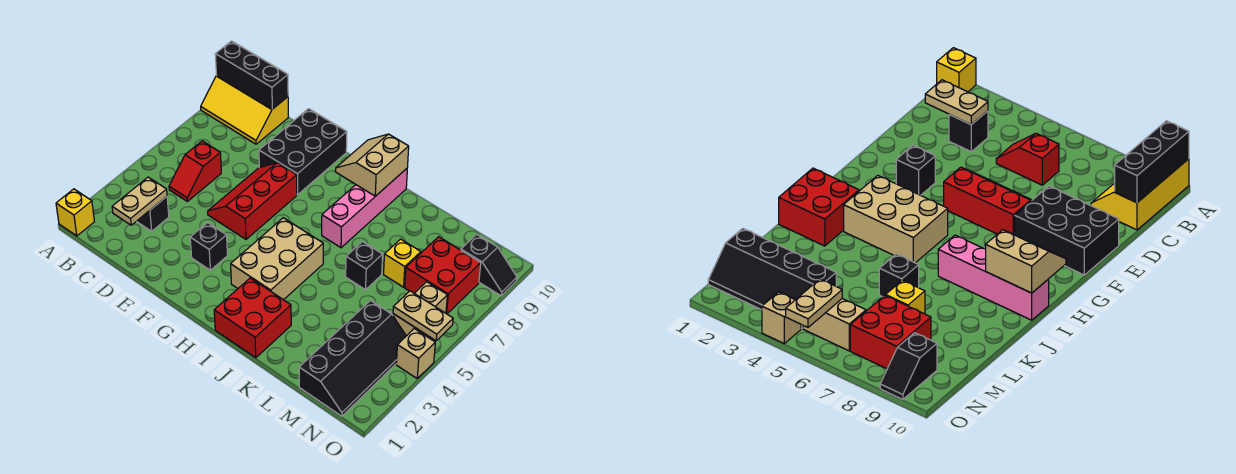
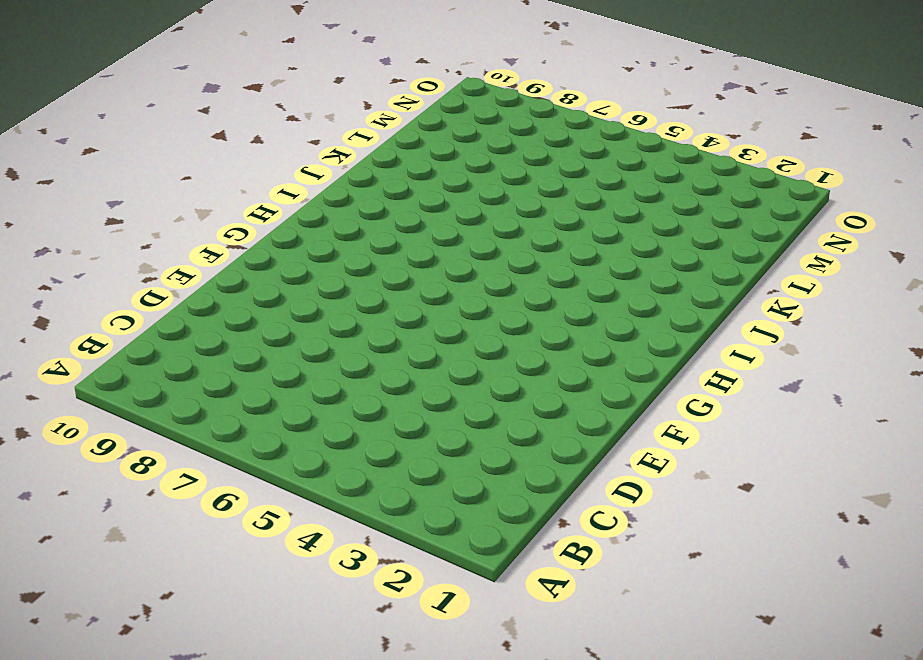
none -> yellow brick A1 level 1
none -> yellow slope A9:C10 level 1 top 10
none -> black brick C3 level 1

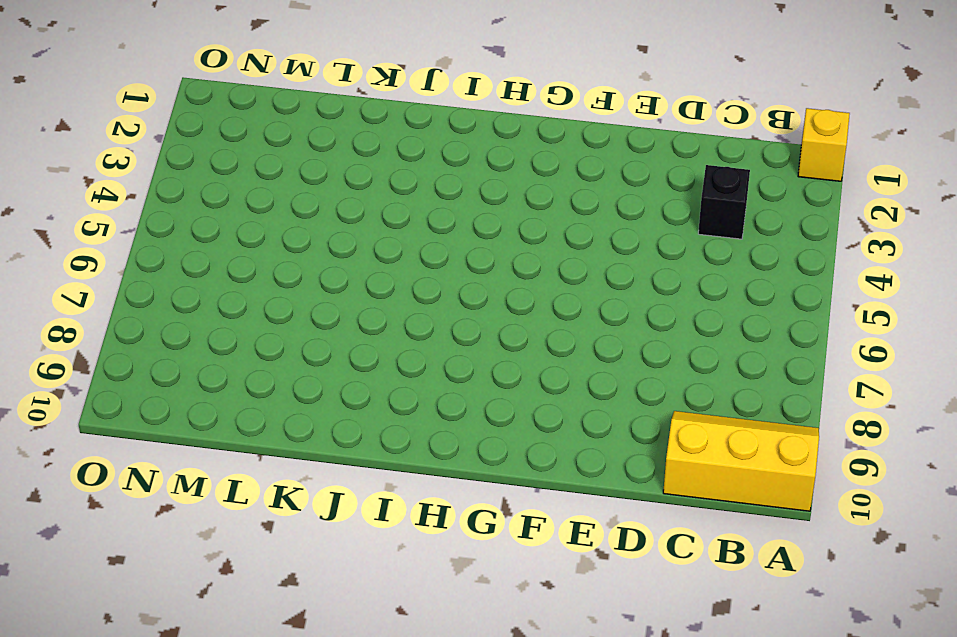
none -> red slope C5:C6 level 1 top 6
none -> red slope E5:F7 level 1 top F
none -> black brick E8:F10 level 1

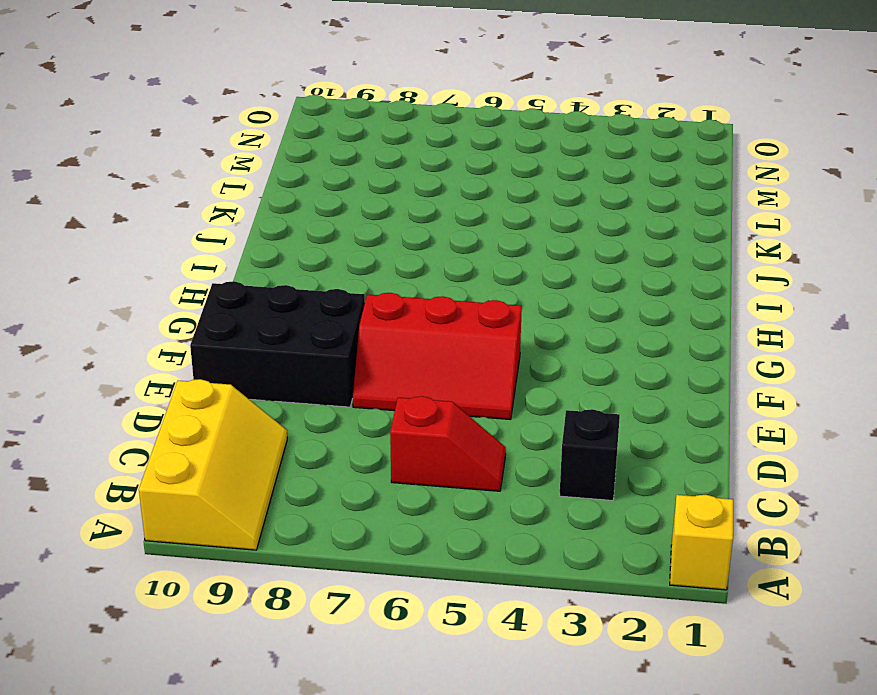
none -> black brick F3 level 1
none -> tan brick H3:I5 level 1
none -> red brick I1:J2 level 1

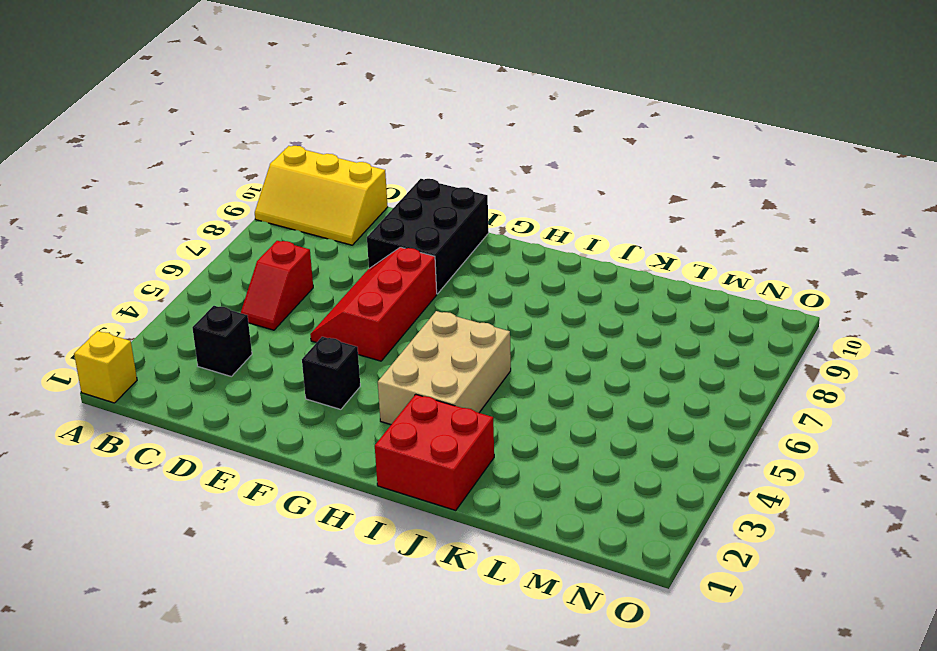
none -> pink brick I7:I10 level 1
none -> black brick K6 level 1
none -> yellow brick L7 level 1

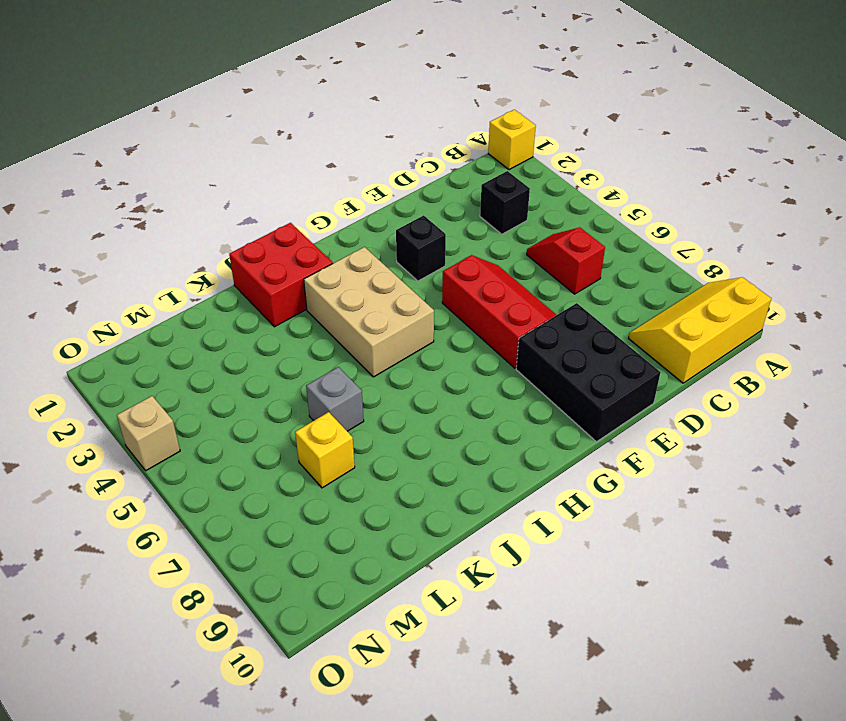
grey brick K6 level 1 -> black brick K6 level 1
none -> pink brick I7:I10 level 1
none -> black slope M1:N4 level 1 top M
none -> red brick M7:N8 level 1

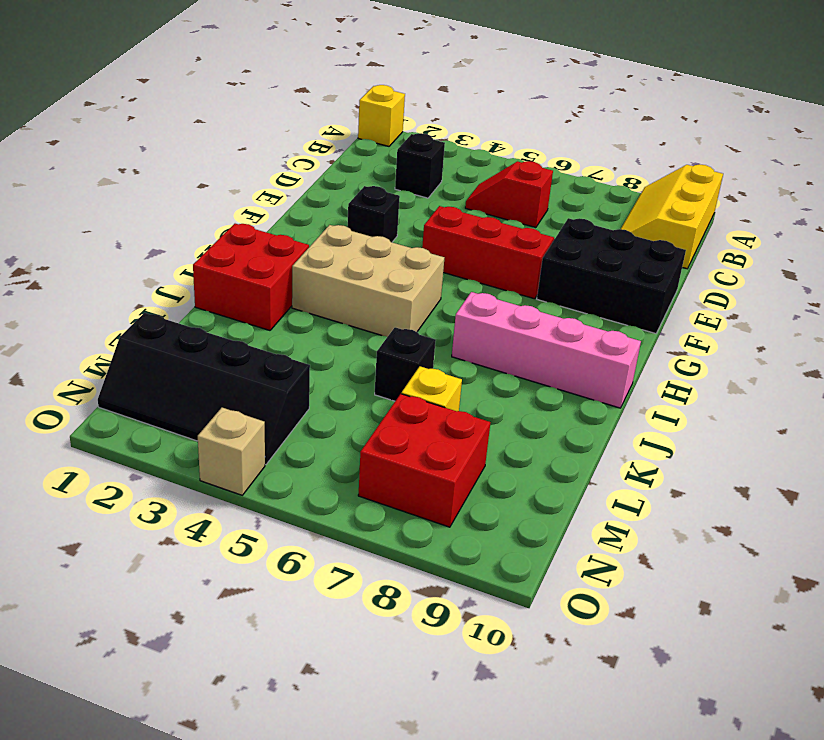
none -> tan brick N5:N6 level 1
none -> black slope N9:O9 level 1 top N
none -> black brick A10:C10 level 2

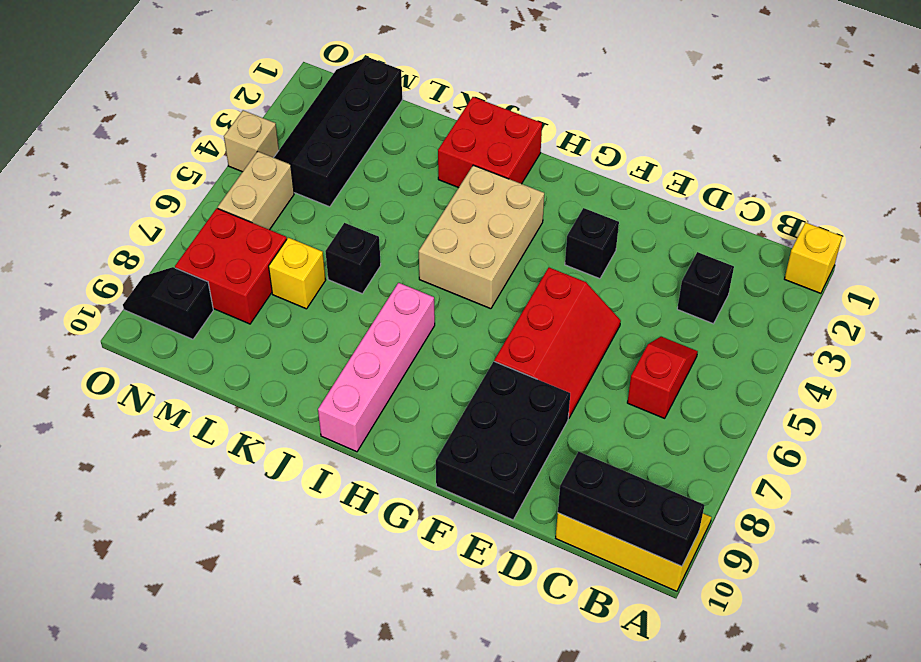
none -> tan plate C2:C3 level 2
none -> tan slope H9:I10 level 2 top I
none -> tan plate N5:O5 level 2

